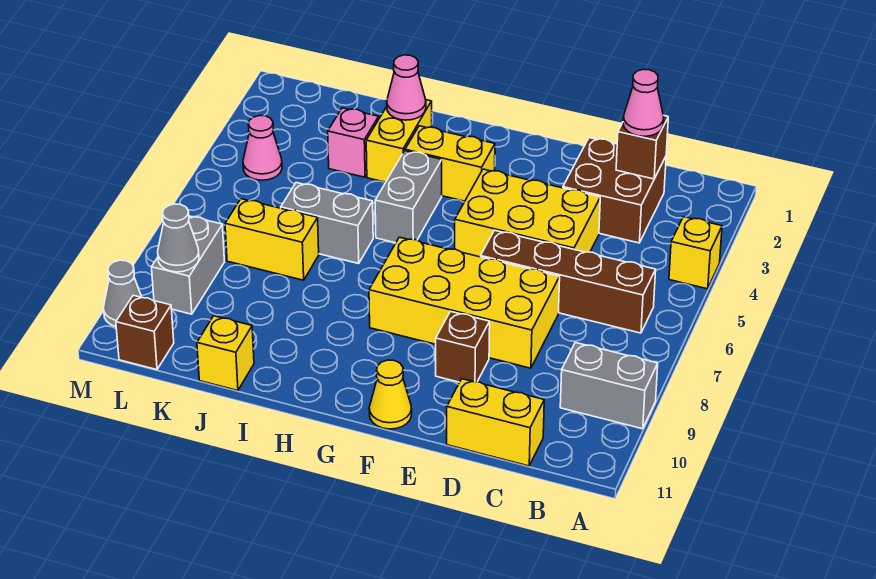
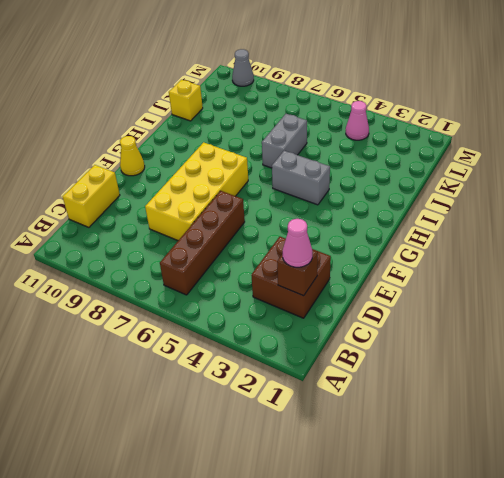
none -> yellow brick A4 level 1
none -> grey brick A9:B9 level 1
none -> yellow brick D4:F5 level 1

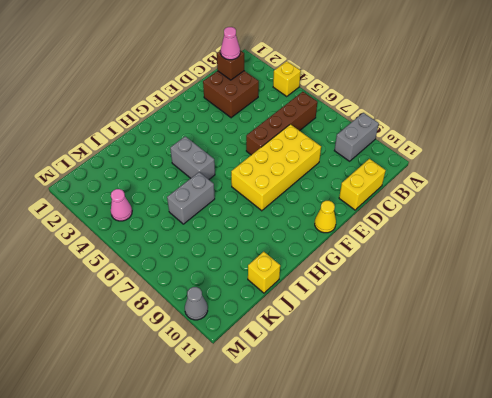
none -> yellow brick D4:F5 level 1
none -> brown brick E9 level 1
none -> yellow brick G3:H3 level 1

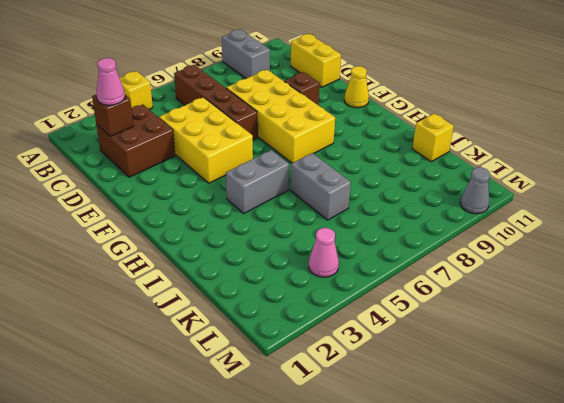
none -> yellow brick G3:H3 level 1
none -> yellow brick I2:I3 level 1
none -> pink brick J3 level 1

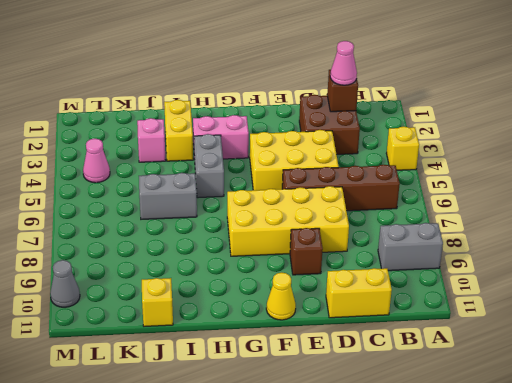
pink brick G3:H3 level 1 -> yellow brick G3:H3 level 1
none -> yellow brick J7:K7 level 1
none -> grey brick L8:L9 level 1
none -> brown brick L11 level 1

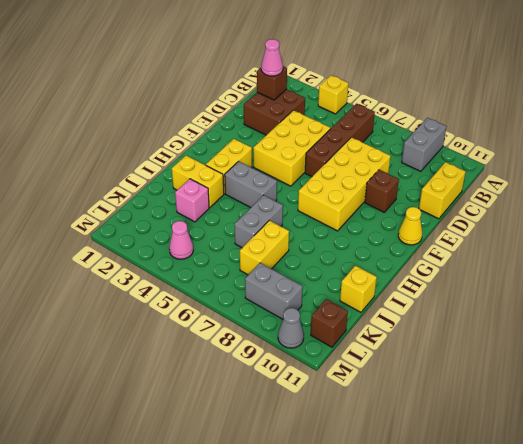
none -> pink cone I2 level 2
none -> grey cone L9 level 2

